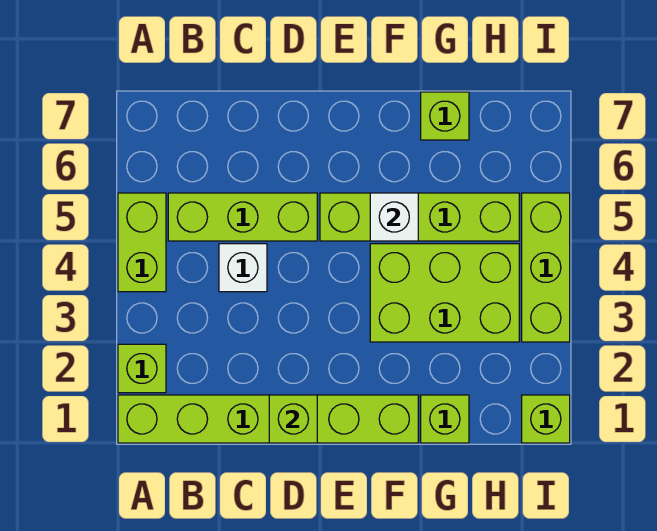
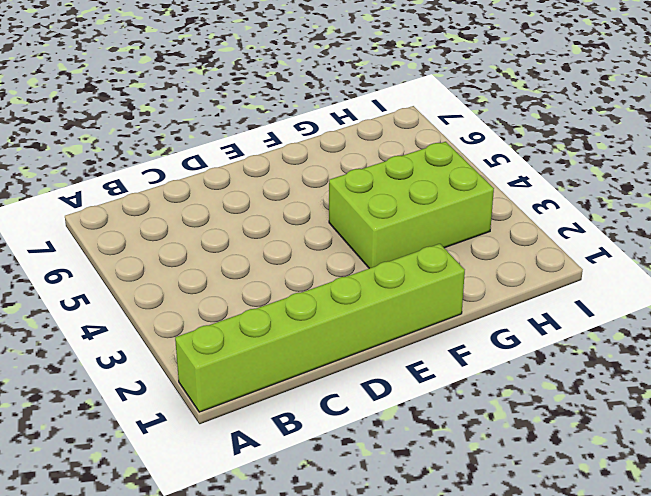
none -> lime brick A2 level 1
none -> lime brick A4:A5 level 1
none -> lime brick B5:D5 level 1

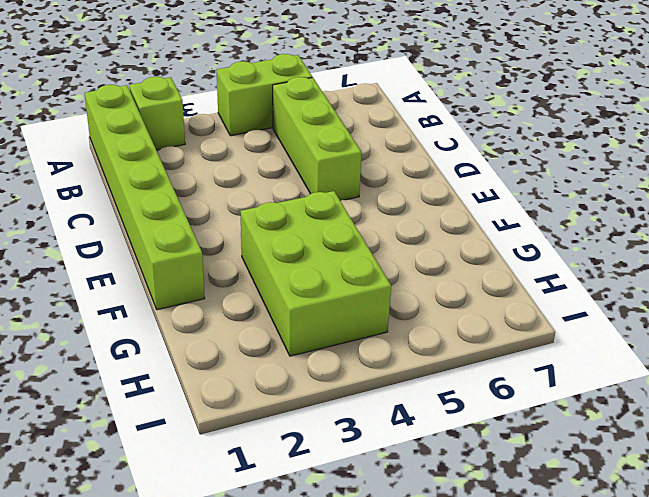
none -> white brick C4 level 1
none -> lime brick E5:H5 level 1
none -> lime brick G1 level 1

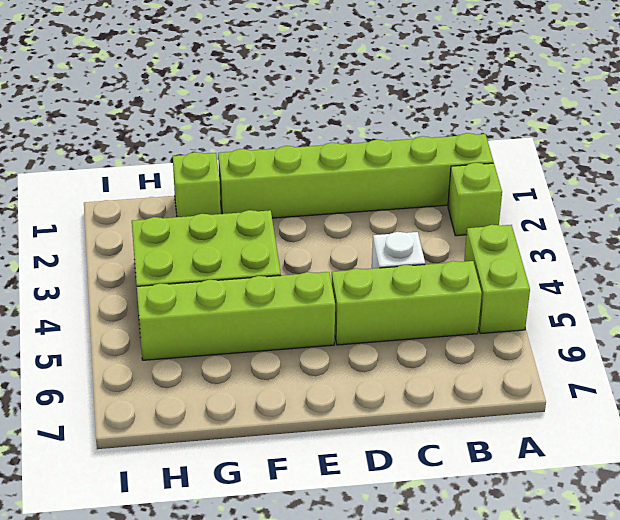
none -> lime brick G7 level 1
none -> lime brick I1 level 1
none -> lime brick I3:I5 level 1

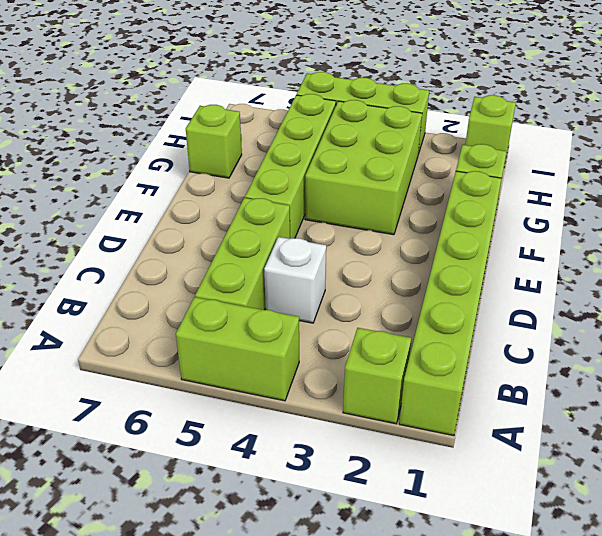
none -> lime brick D1 level 2
none -> white brick F5 level 2

